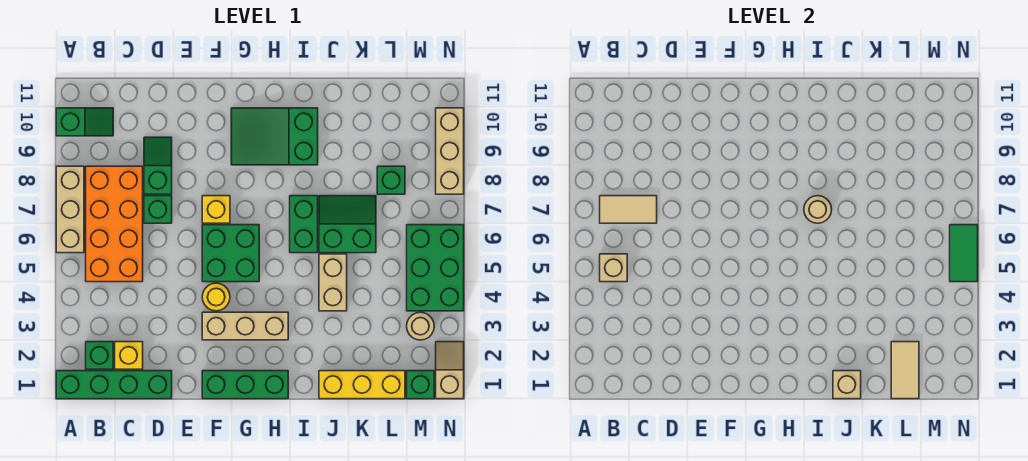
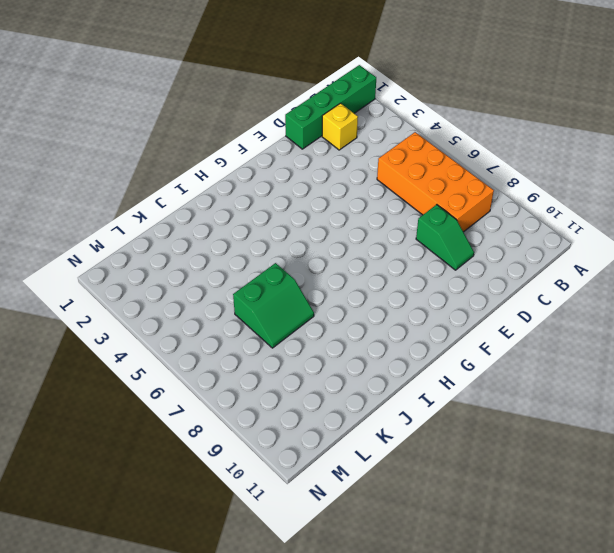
none -> tan brick A6:A8 level 1
none -> green slope A10:B10 level 1 top A
none -> green brick B2 level 1
none -> green brick D7 level 1

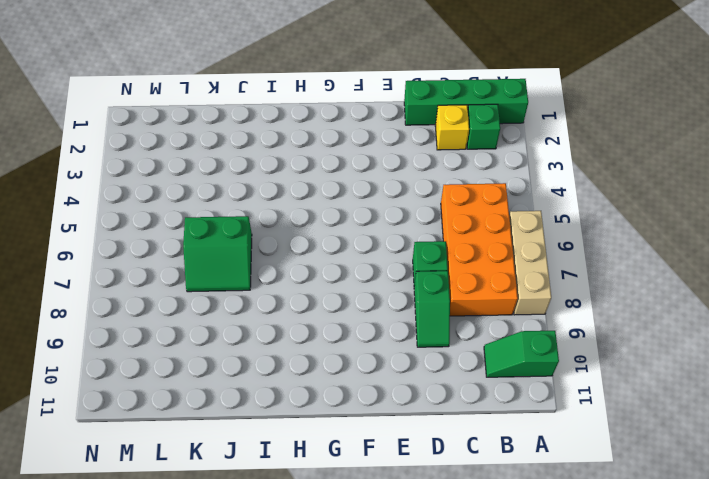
none -> green brick F1:H1 level 1
none -> tan brick F3:H3 level 1
none -> yellow round brick F4 level 1
none -> green brick F5:G6 level 1

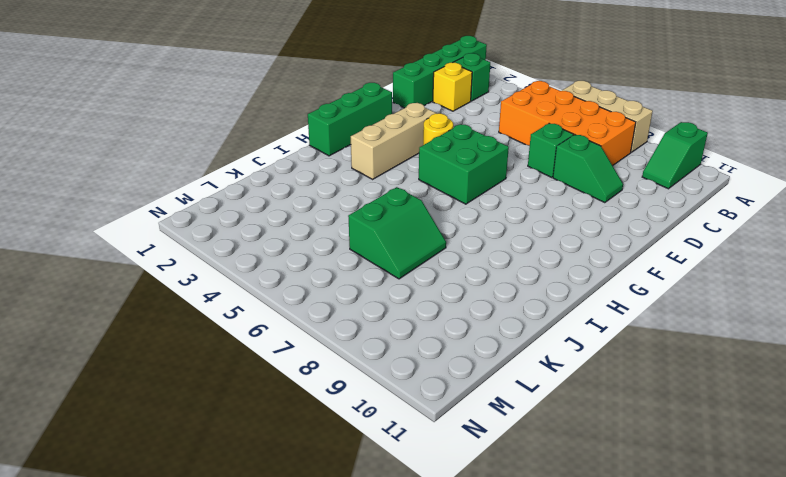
none -> yellow brick F7 level 1
none -> green slope G9:I10 level 1 top I
none -> green brick I6:I7 level 1
none -> yellow brick J1:L1 level 1

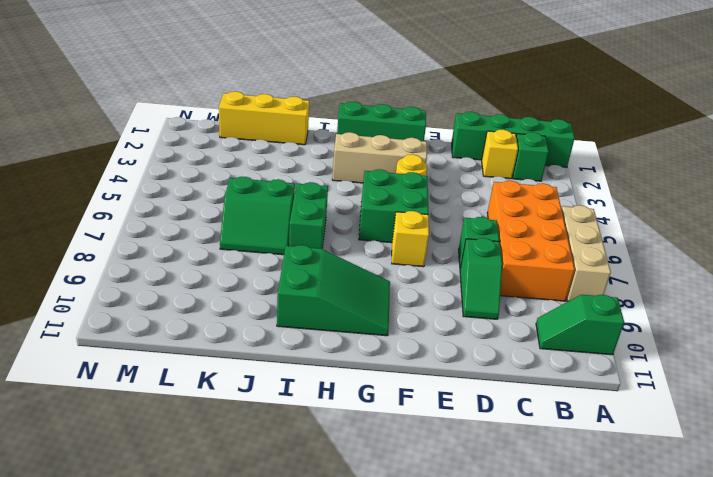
none -> tan brick J4:J5 level 1
none -> green brick L8 level 1
none -> green brick M1 level 1
none -> tan round brick M3 level 1

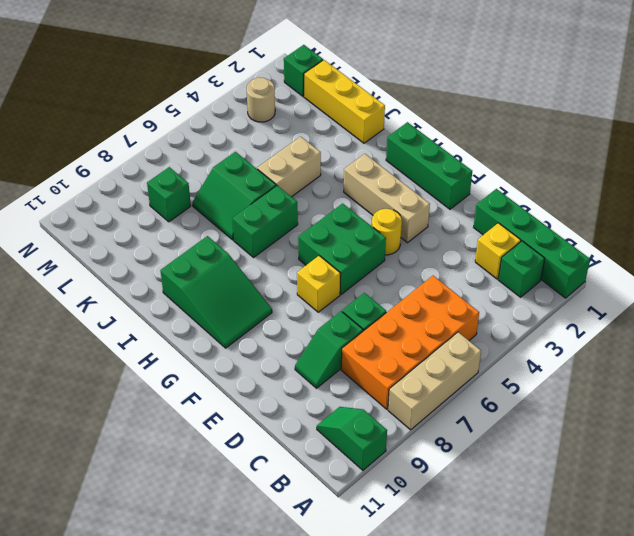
none -> green brick M4:N6 level 1
none -> tan slope N1:N2 level 1 top 1
none -> tan brick N8:N10 level 1
none -> tan brick B5 level 2

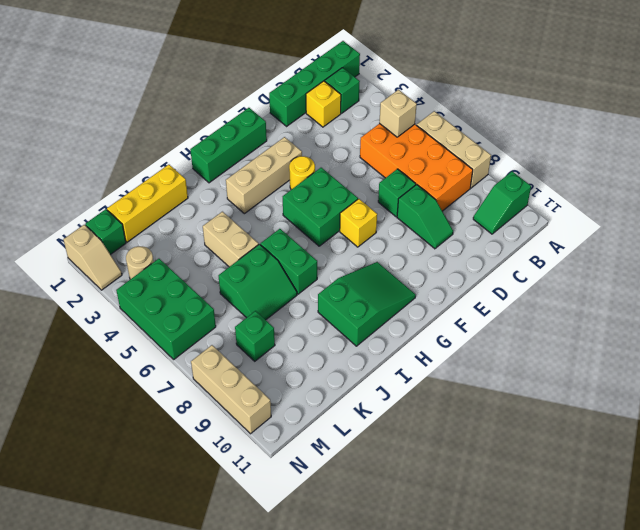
none -> tan tile B7:C7 level 2
none -> tan round brick I7 level 2
none -> tan brick J1 level 2
none -> tan tile L1:L2 level 2

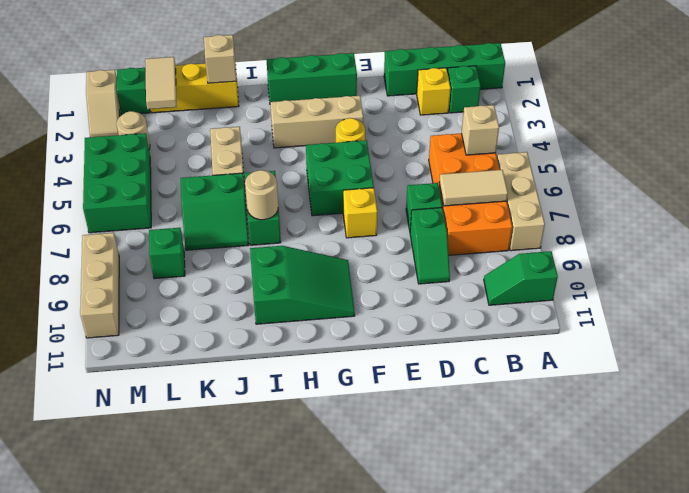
none -> green tile N5:N6 level 2

